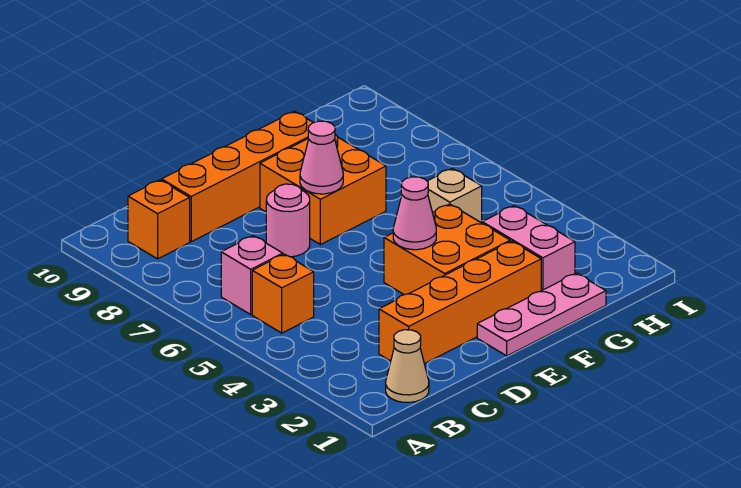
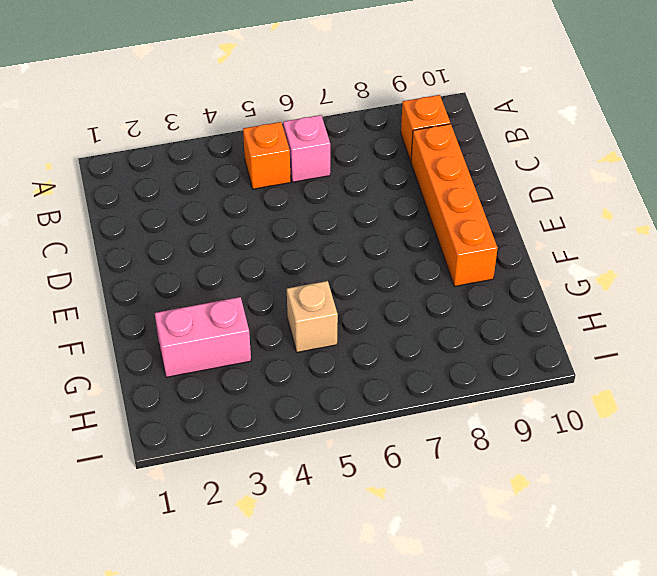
none -> tan cone B1 level 1
none -> orange brick C2:F2 level 1
none -> pink round brick D7 level 1

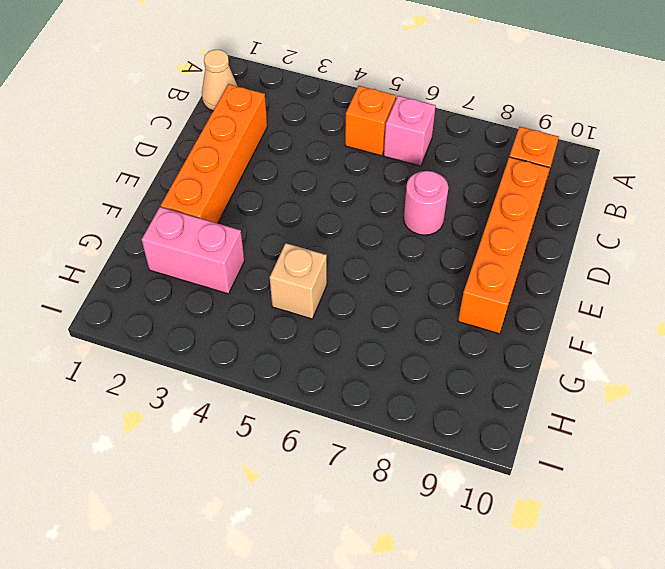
none -> pink plate E1:G1 level 1
none -> orange brick E3:F4 level 1
none -> orange brick E7:F8 level 1

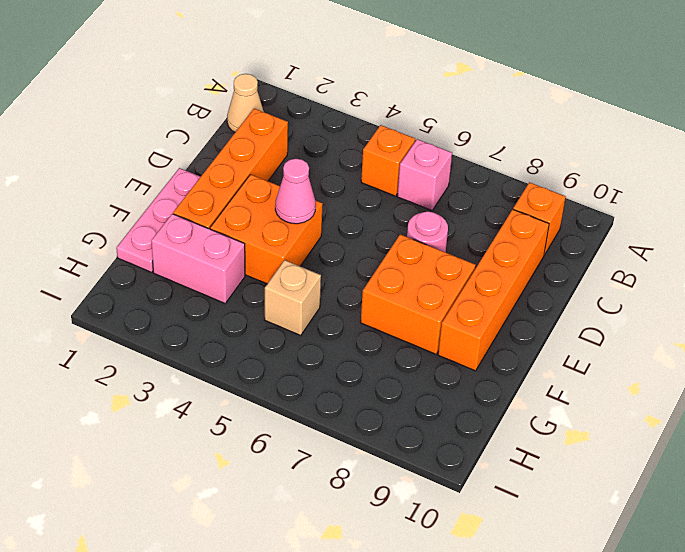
none -> pink cone E7 level 2

